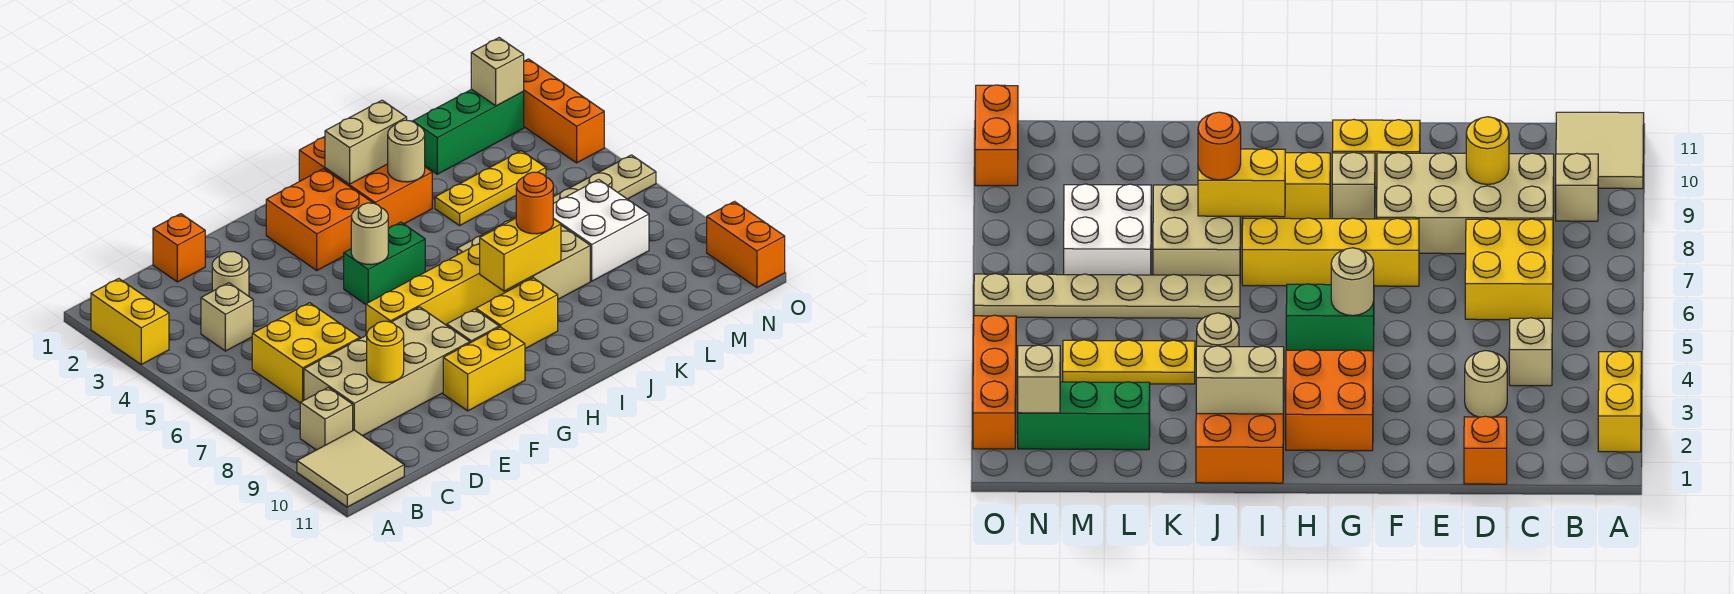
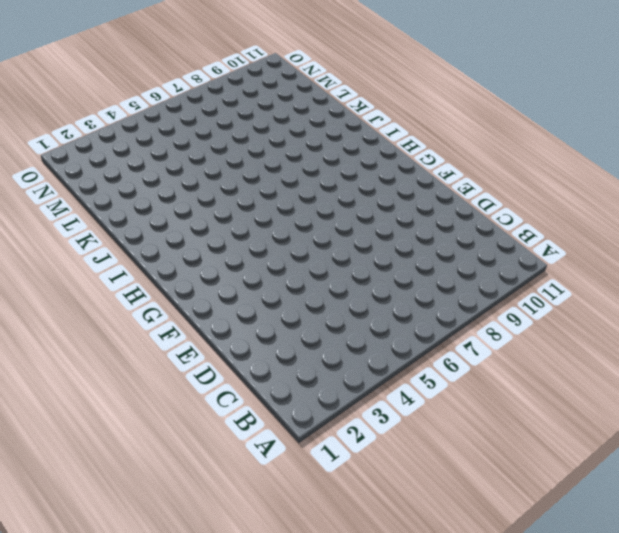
none -> yellow brick A2:A3 level 1
none -> tan tile A10:B11 level 1
none -> tan brick B9 level 1

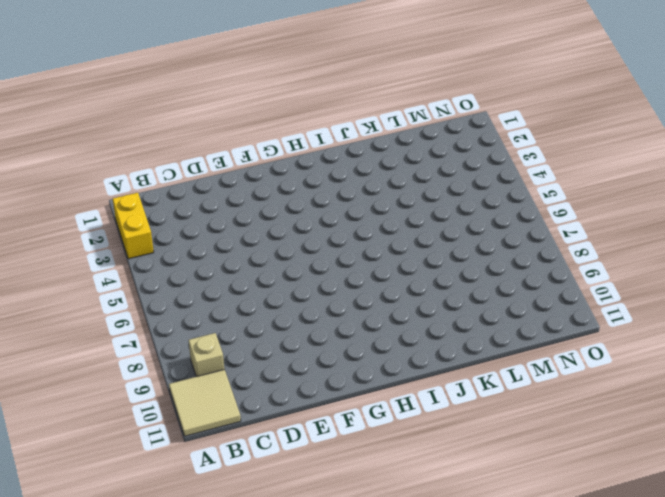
none -> tan brick C4 level 1
none -> yellow brick C6:D7 level 1
none -> tan brick C8:F9 level 1

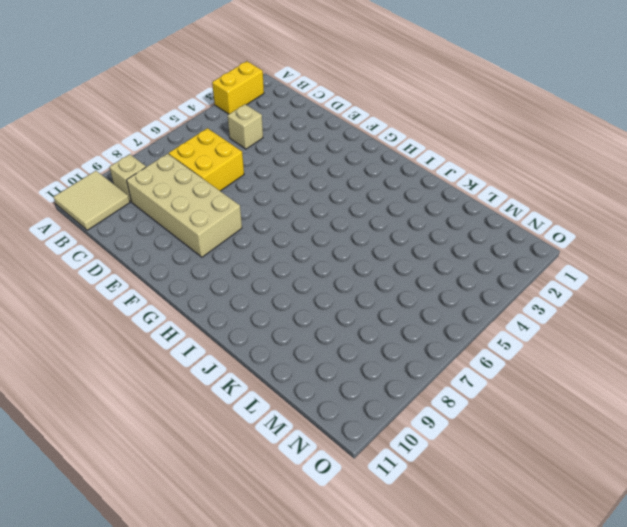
none -> orange brick D1 level 1
none -> tan round brick D3 level 1
none -> yellow brick F7:I7 level 1

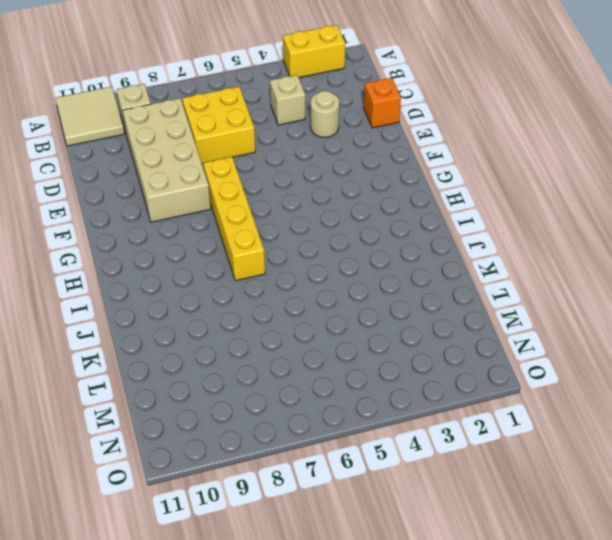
none -> yellow brick F10:G10 level 1
none -> orange brick G2:H3 level 1
none -> green brick G5:H5 level 1

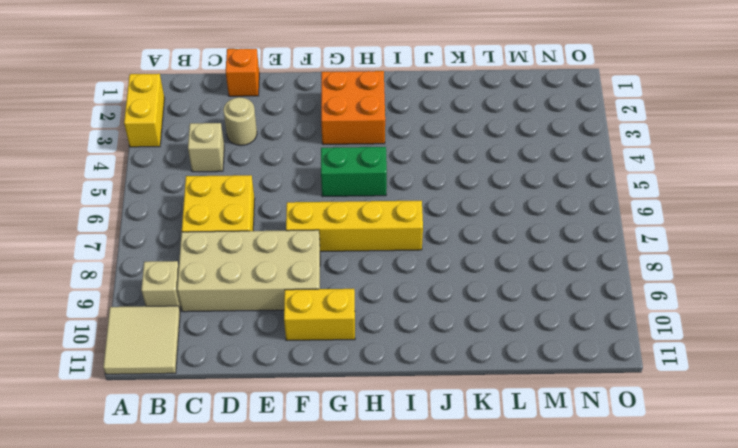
none -> tan brick G9 level 1
none -> yellow brick H9:I9 level 1
none -> orange brick I1:J3 level 1

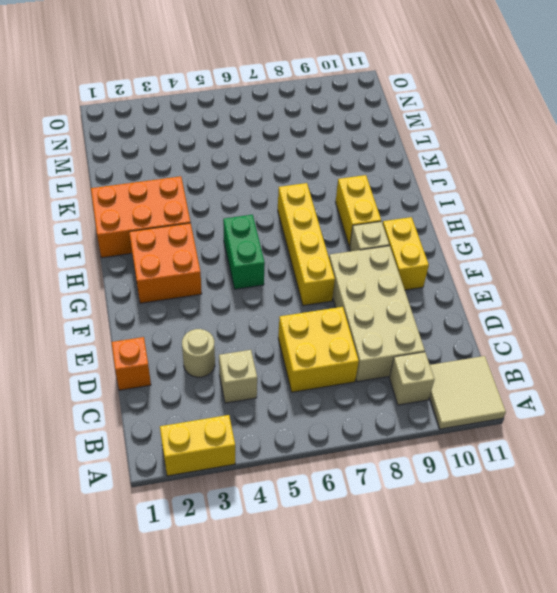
none -> tan plate J6:O6 level 1
none -> tan brick J7:K8 level 1
none -> yellow plate K4:M4 level 1

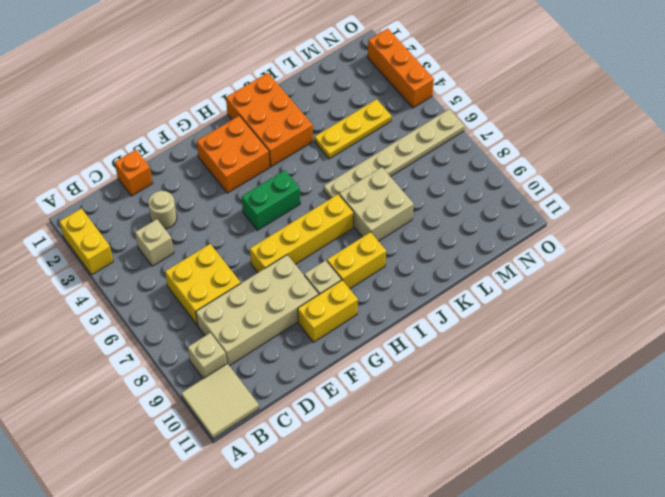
none -> green brick L2:N2 level 1
none -> white brick L7:M8 level 1
none -> orange brick O10:O11 level 1

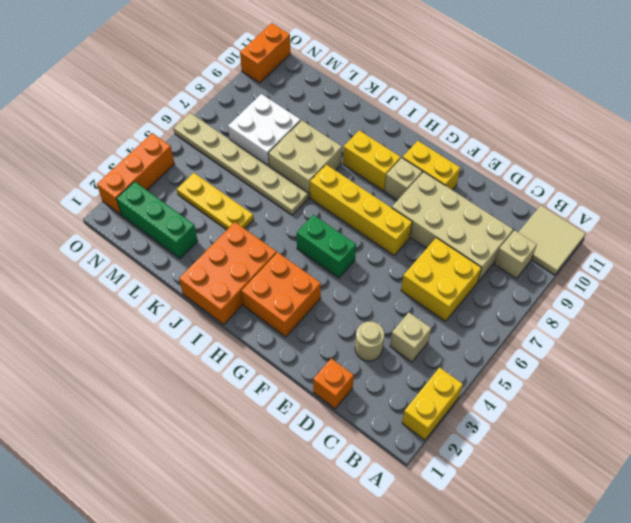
none -> yellow round brick D9 level 2
none -> tan round brick G5 level 2
none -> tan brick I2:J2 level 2

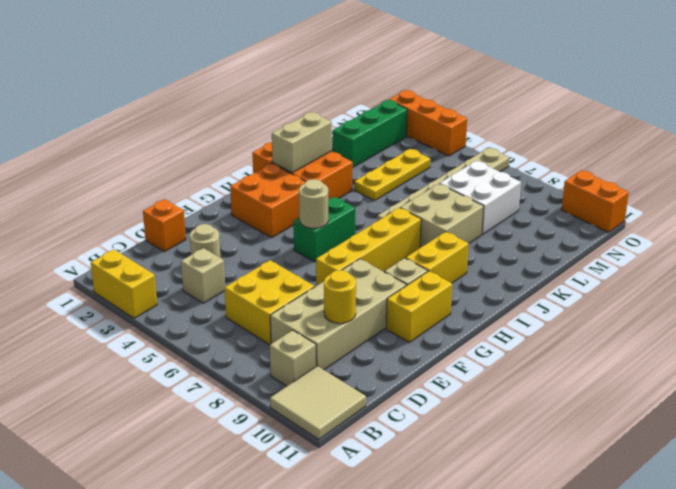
none -> yellow brick I8:J8 level 2
none -> tan round brick J3 level 2
none -> tan brick N2 level 2

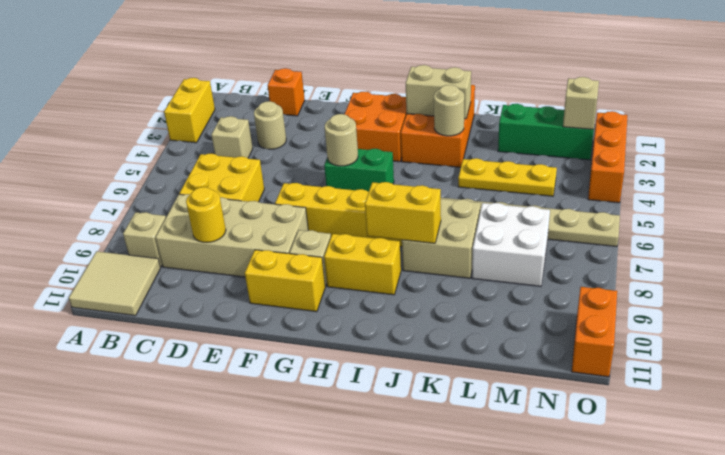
none -> orange round brick J8 level 3

